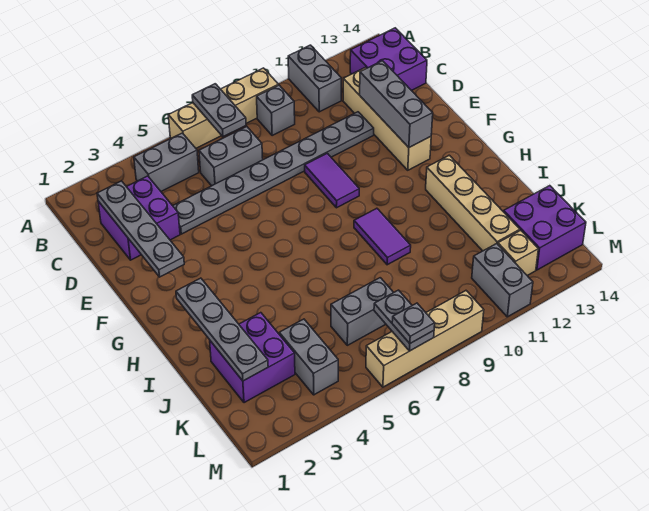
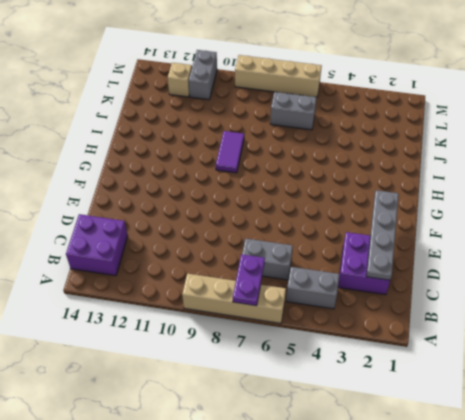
purple plate A7:B7 level 2 -> grey plate A7:B7 level 2
none -> grey brick A11:B11 level 1
none -> grey brick B9 level 1
none -> tan brick C12:F12 level 1

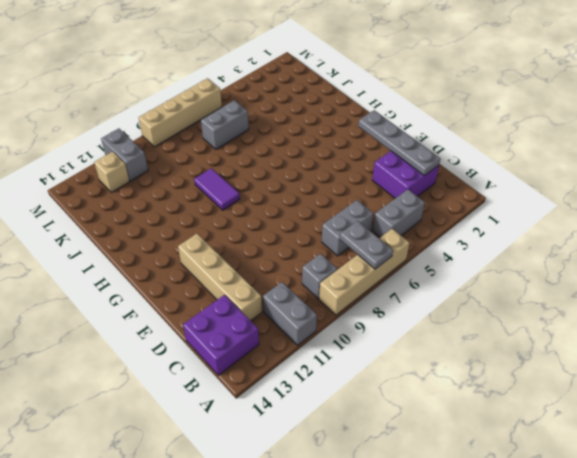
none -> grey plate D4:D11 level 1
none -> purple tile E9:F9 level 1
none -> tan brick H12:K12 level 1

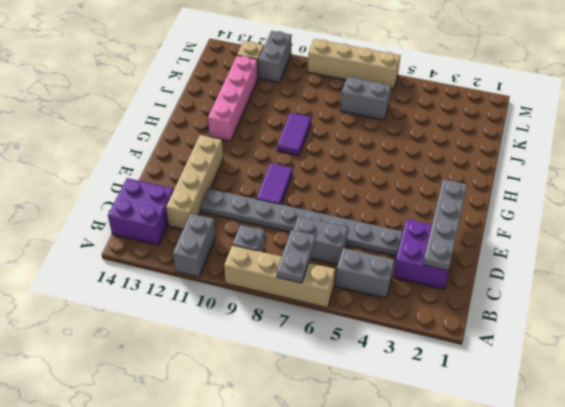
pink brick H12:K12 level 1 -> tan brick H12:K12 level 1
none -> purple brick J2:K3 level 1
none -> grey brick K4:L4 level 1
none -> purple brick K13:L14 level 1

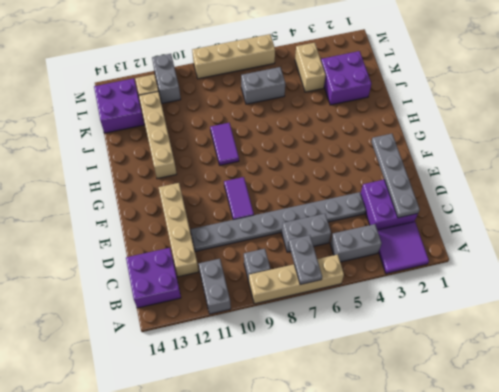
purple tile A2:B3 level 1 -> none
tan brick K4:L4 level 1 -> grey brick K4:L4 level 1
none -> grey brick D12:F12 level 2
none -> grey plate H2:K2 level 2
none -> grey plate L7:M7 level 2

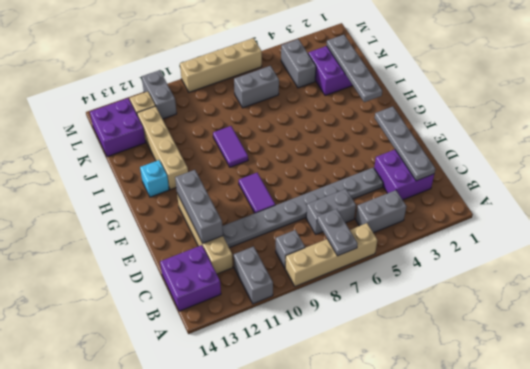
cyan brick H13 level 1 -> none
none -> grey plate L7:M7 level 2
none -> grey plate M7 level 3

